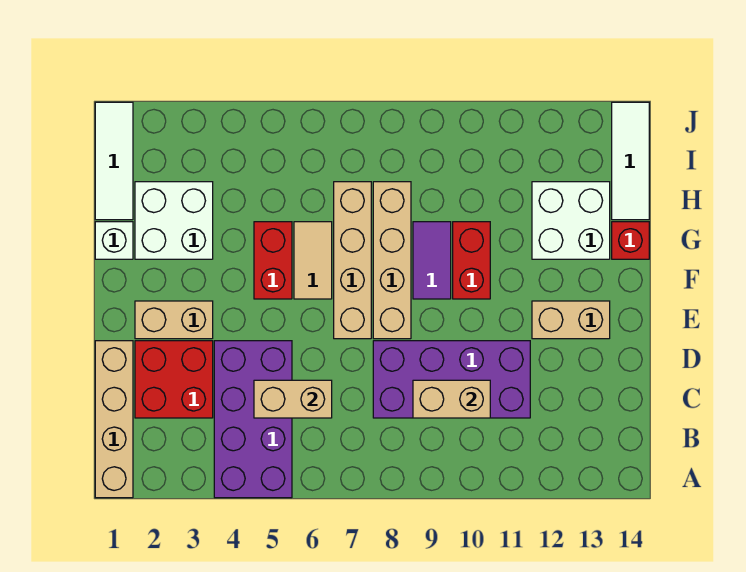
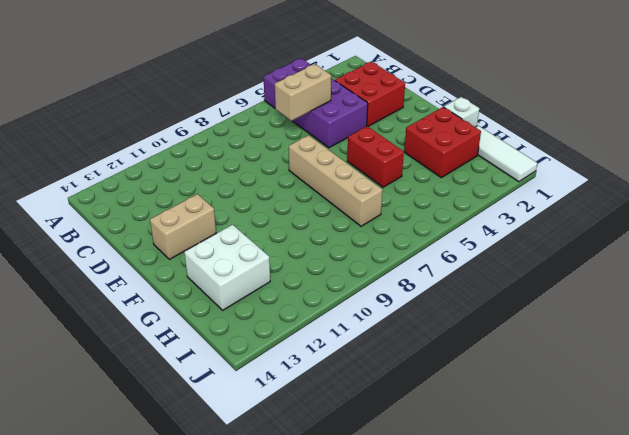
red brick G2:H3 level 1 -> white brick G2:H3 level 1
none -> tan brick A1:D1 level 1
none -> purple brick C8:D11 level 1
none -> tan brick E2:E3 level 1

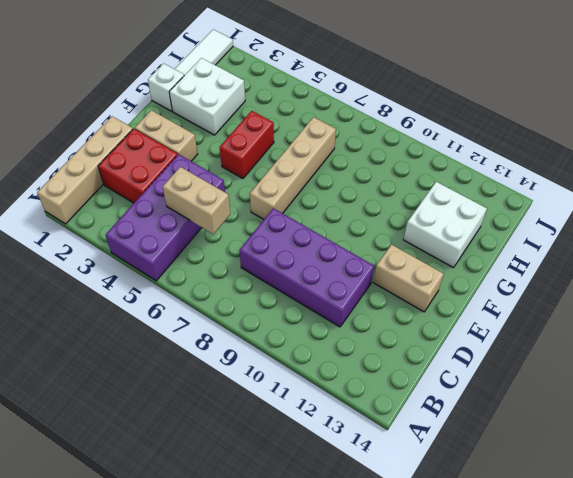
none -> tan brick E8:H8 level 1
none -> tan tile F6:G6 level 1
none -> purple tile F9:G9 level 1

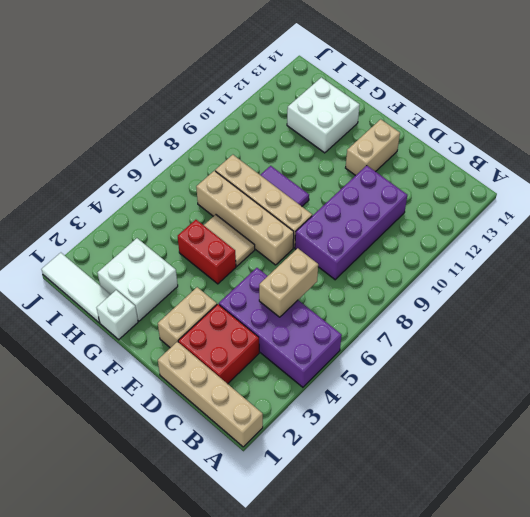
none -> red brick F10:G10 level 1
none -> red brick G14 level 1
none -> white tile H14:J14 level 1

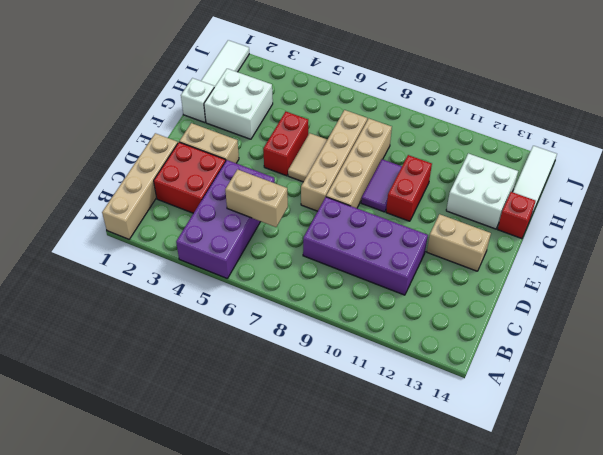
none -> tan brick C9:C10 level 2

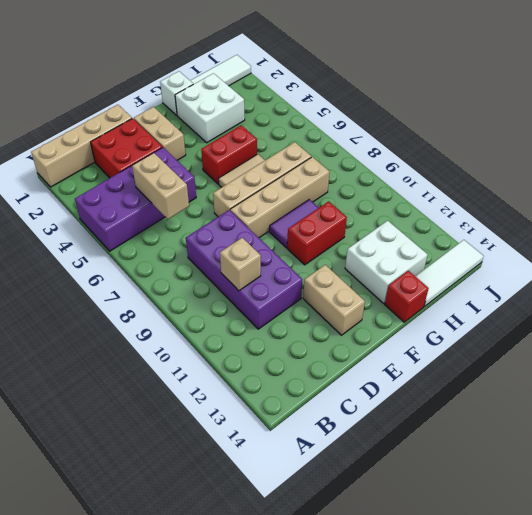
tan brick C10 level 2 -> tan brick C9:C10 level 2

